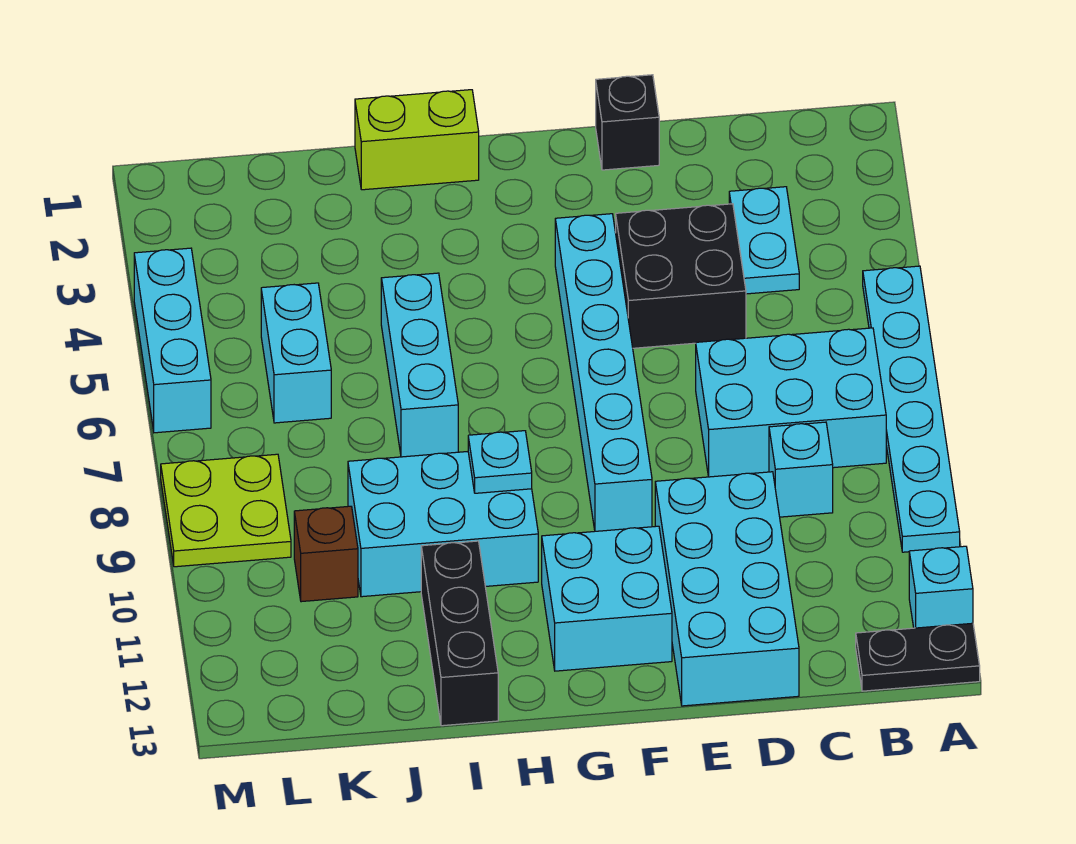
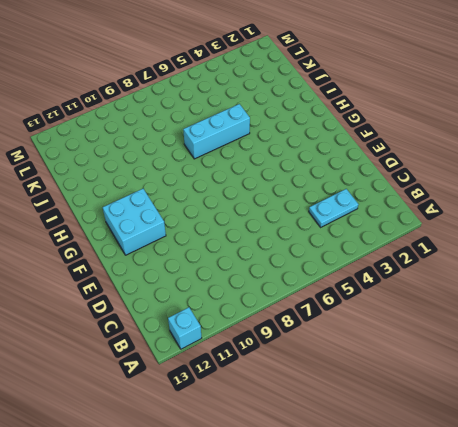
none -> cyan plate A5:A10 level 1
none -> black plate A13:B13 level 1
none -> cyan brick B7:D8 level 1

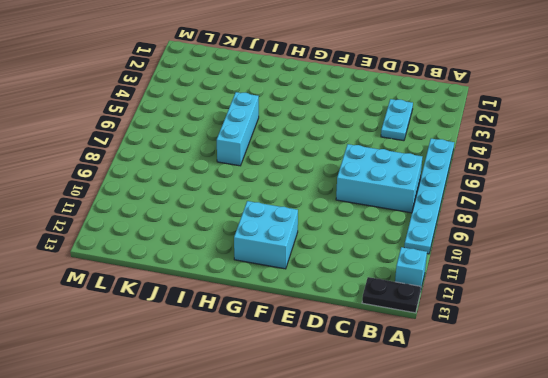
none -> cyan brick C9 level 1
none -> black brick D4:E5 level 1
none -> cyan brick D10:E13 level 1

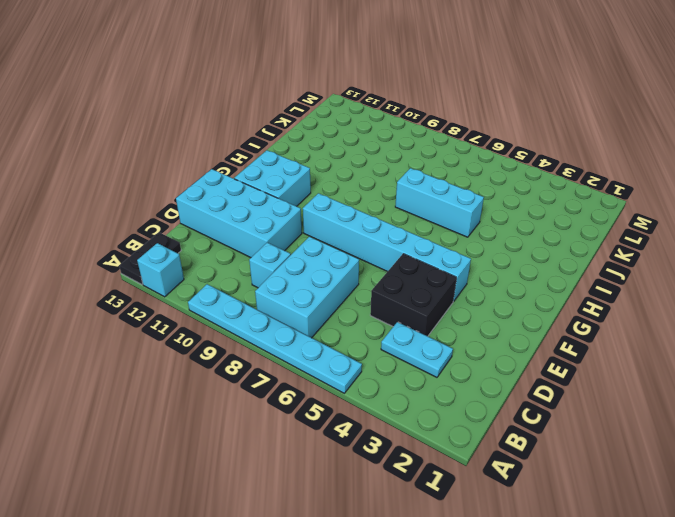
none -> black brick E1 level 1
none -> lime brick H1:I1 level 1
none -> cyan brick H9:J10 level 1

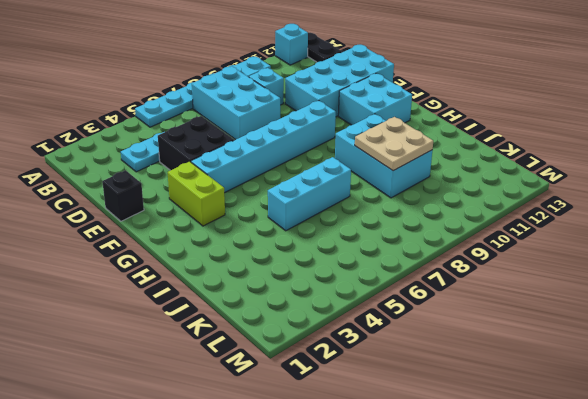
lime brick F3:G3 level 1 -> lime brick H1:I1 level 1
tan plate I9:J10 level 2 -> none
none -> black brick I11:I13 level 1
none -> cyan brick K5:K6 level 1
none -> brown brick K10 level 1

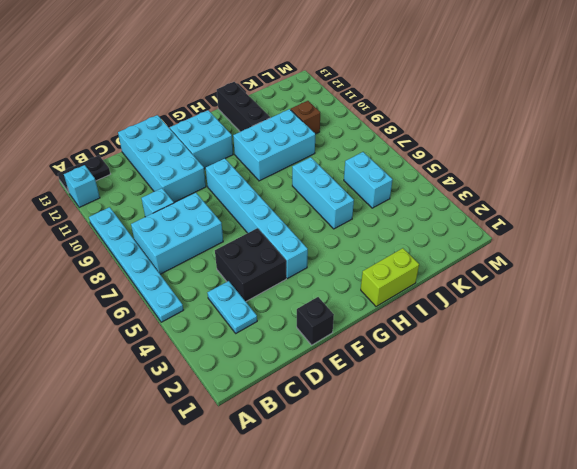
none -> lime plate L8:M9 level 1
none -> cyan brick M4:M6 level 1
none -> cyan plate H9 level 2

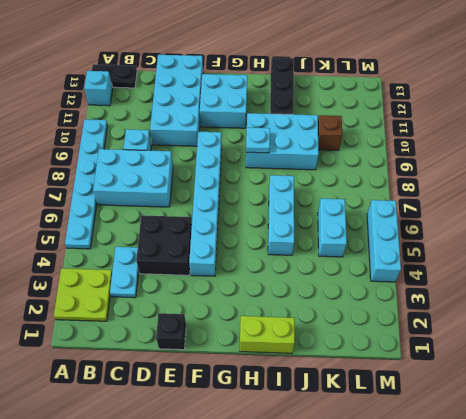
lime plate A2:B3 level 1 -> lime plate L8:M9 level 1

